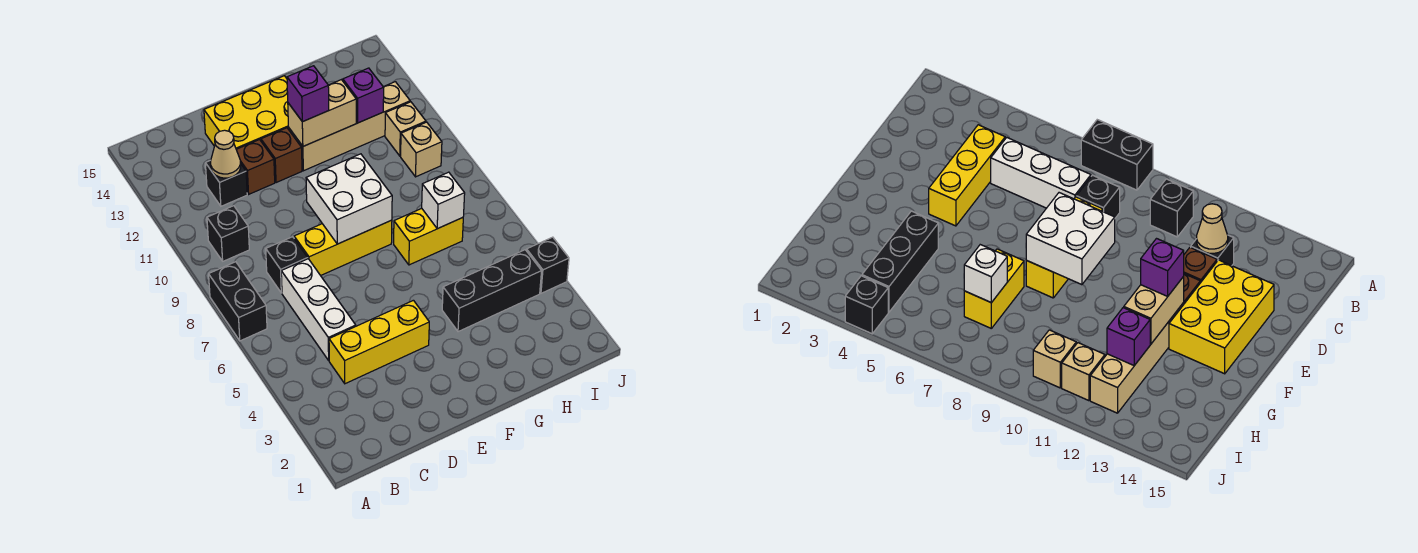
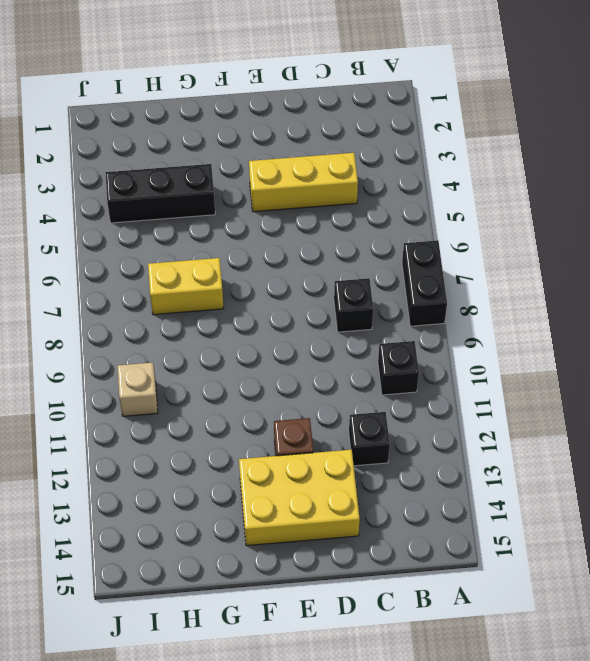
none -> white brick C5:C7 level 1
none -> yellow brick D8:F8 level 1
none -> brown brick D12 level 1

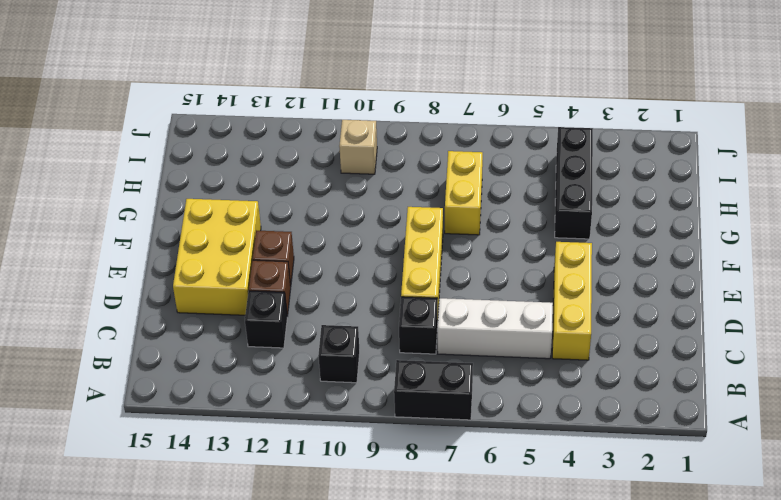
none -> tan brick F12:I12 level 1
none -> tan brick I11 level 1
none -> black brick J4 level 1

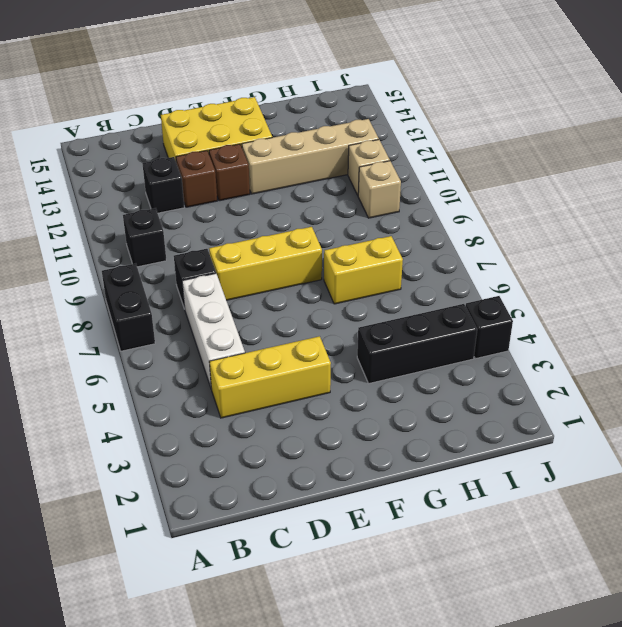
none -> tan cone C12 level 2
none -> white brick E8:F9 level 2
none -> tan brick F12:G12 level 2

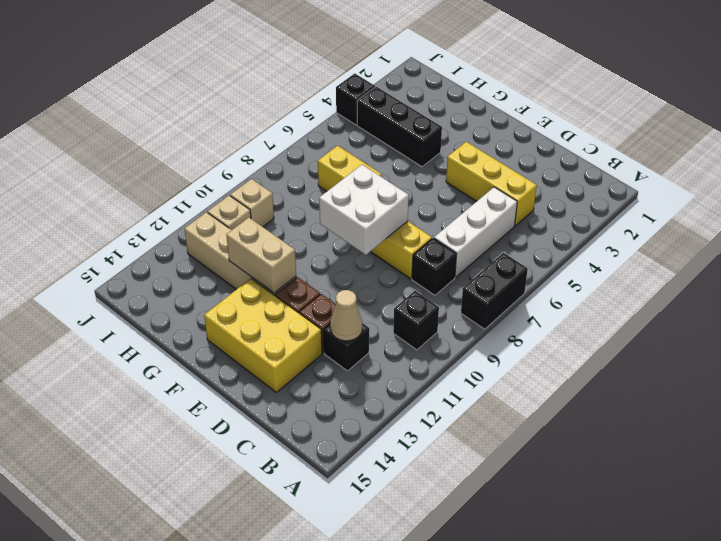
none -> white brick H7 level 2
none -> purple brick H12 level 2
none -> purple brick F12 level 3

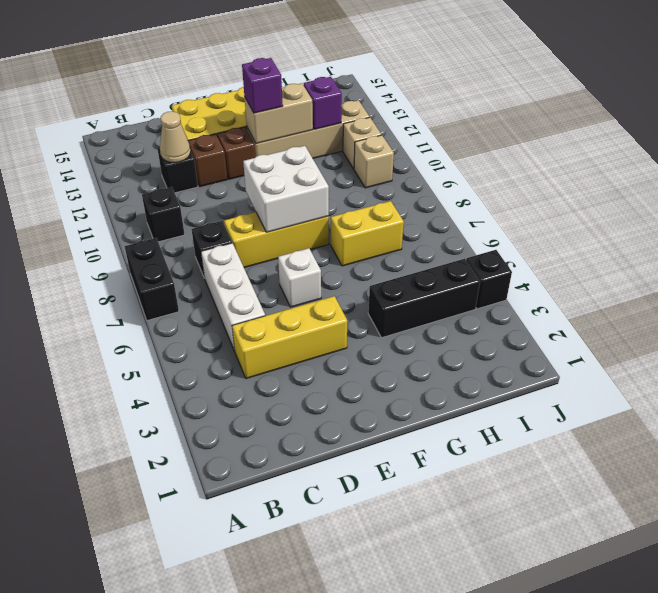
white brick E6 level 1 -> white brick H7 level 2

